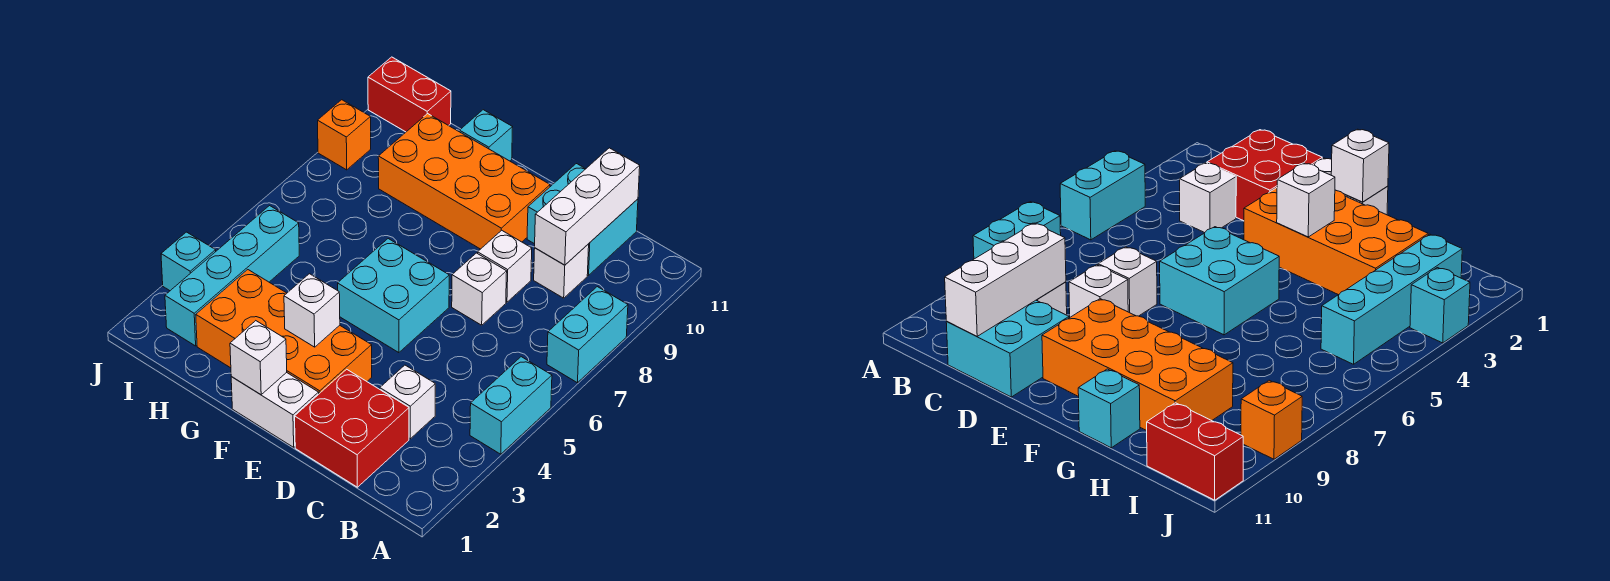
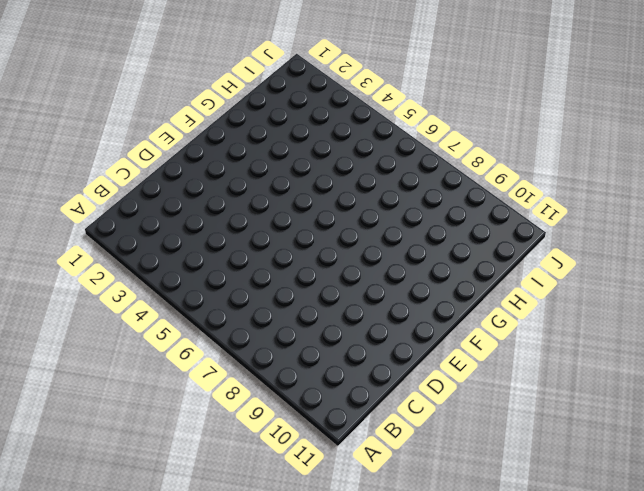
none -> cyan brick A4:A5 level 1
none -> cyan brick A7:A8 level 1
none -> red brick C1:D2 level 1

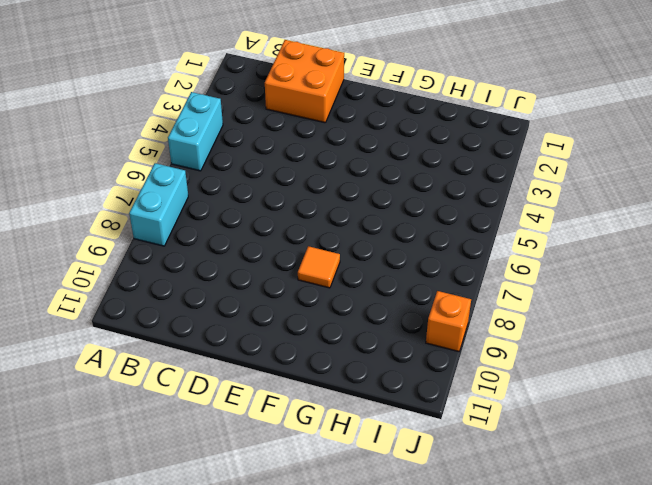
orange brick C1:D2 level 1 -> red brick C1:D2 level 1
orange tile F8 level 1 -> none
none -> white brick C3 level 1
none -> white brick C9 level 1
none -> cyan brick C10:D11 level 1

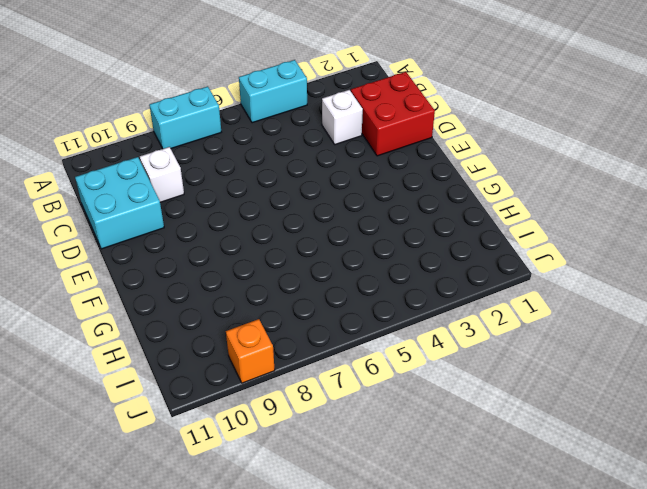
none -> white brick D7 level 1
none -> white brick D8 level 1
none -> white brick E1:F1 level 1

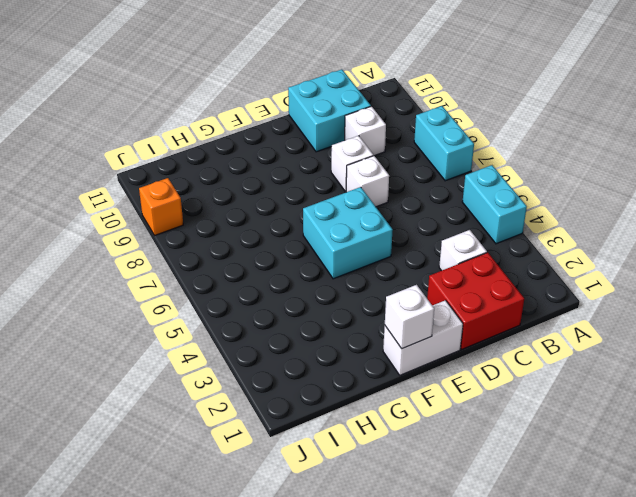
none -> orange brick E2:H3 level 1
none -> orange brick E9:H10 level 1
none -> cyan brick G11 level 1

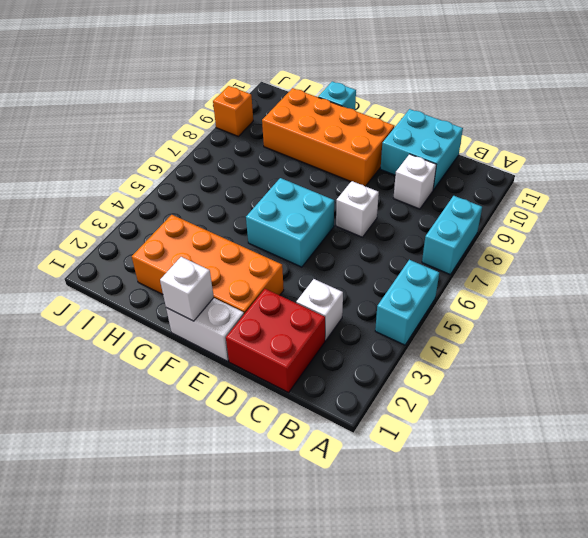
none -> white brick D8 level 1
none -> cyan brick I2:I5 level 1
none -> red brick I11:J11 level 1

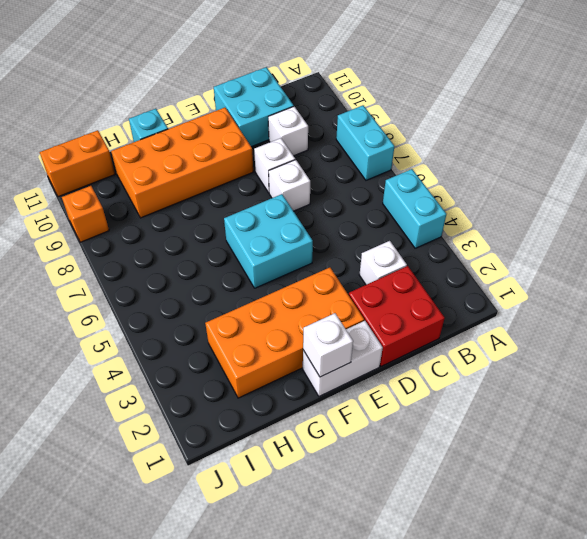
orange brick I11:J11 level 1 -> red brick I11:J11 level 1
none -> cyan brick I2:I5 level 1
none -> cyan brick J3 level 1
none -> white brick C9:C11 level 2

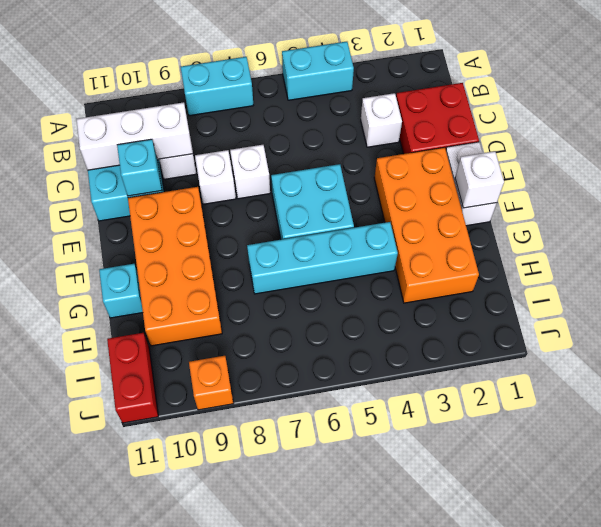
cyan brick D10 level 2 -> cyan brick J3 level 1
cyan brick G4:G7 level 1 -> cyan brick I2:I5 level 1
none -> white brick F3 level 2

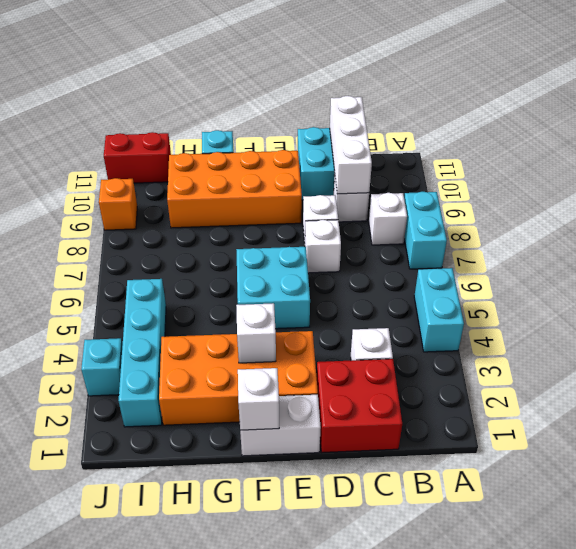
white brick B8 level 1 -> none

